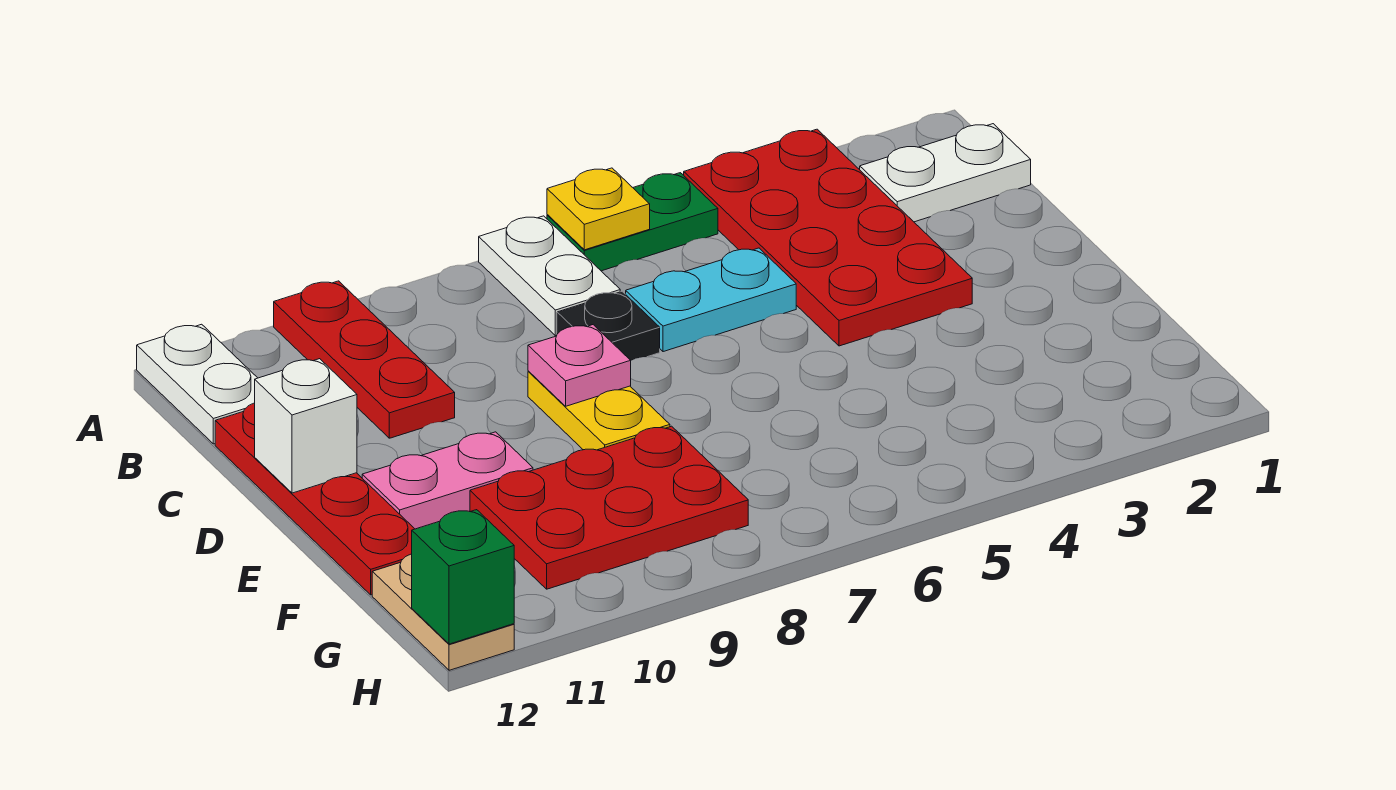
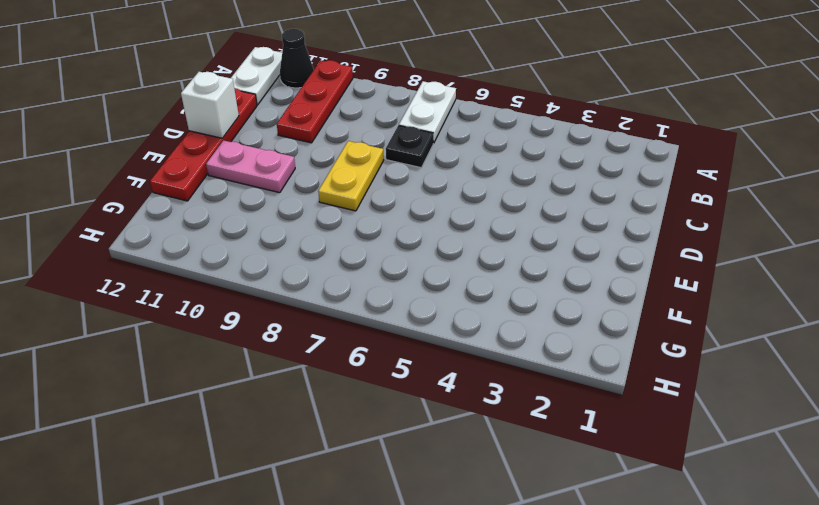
black cone A11 level 1 -> none
none -> red plate A3:D4 level 1
none -> green plate A5:A6 level 1
none -> white plate B1:B2 level 1

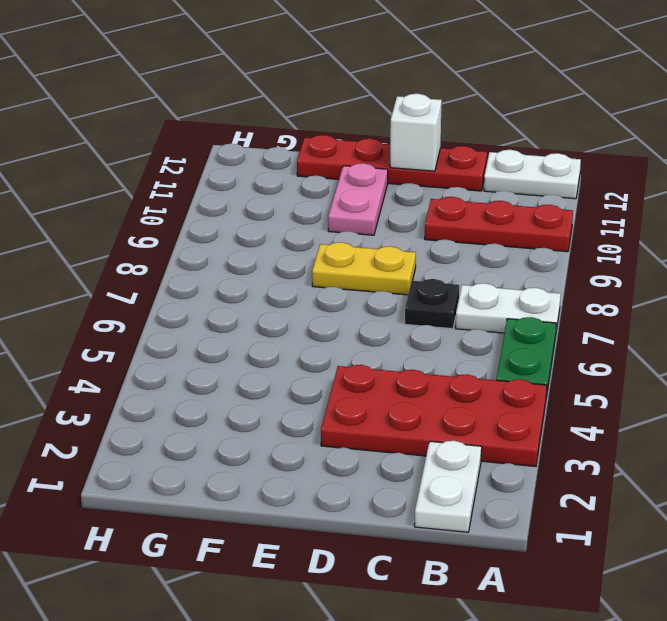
none -> cyan plate C5:C6 level 1
none -> red plate F8:G10 level 1
none -> tan plate G12:H12 level 1

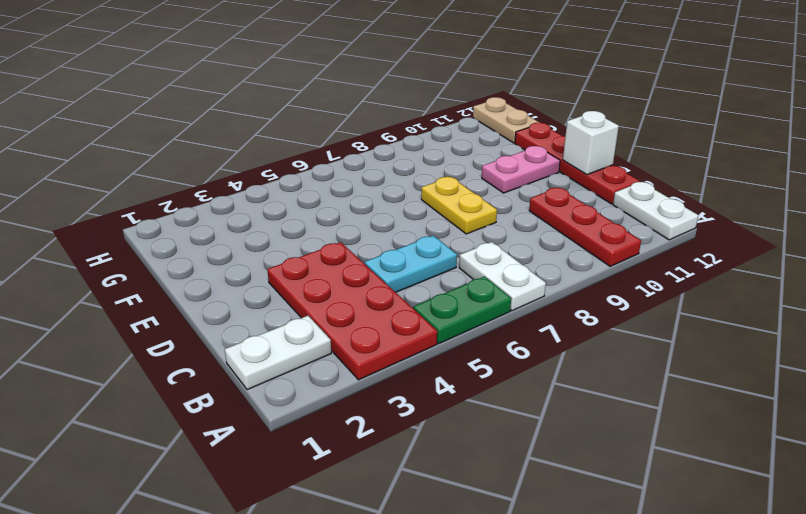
none -> black plate C7 level 1
none -> red plate F8:G10 level 1
none -> yellow plate A6 level 2

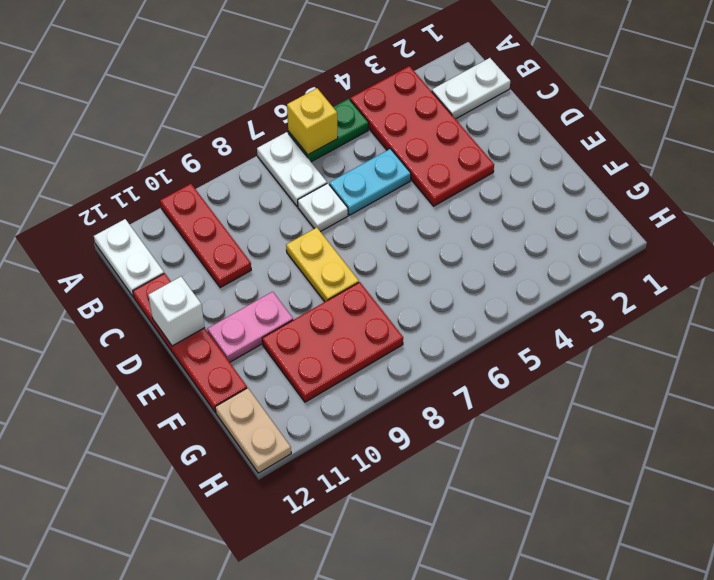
yellow brick A6 level 2 -> yellow plate A6 level 2
white plate C7 level 1 -> black plate C7 level 1
none -> pink plate D8 level 2
none -> green brick H12 level 2

